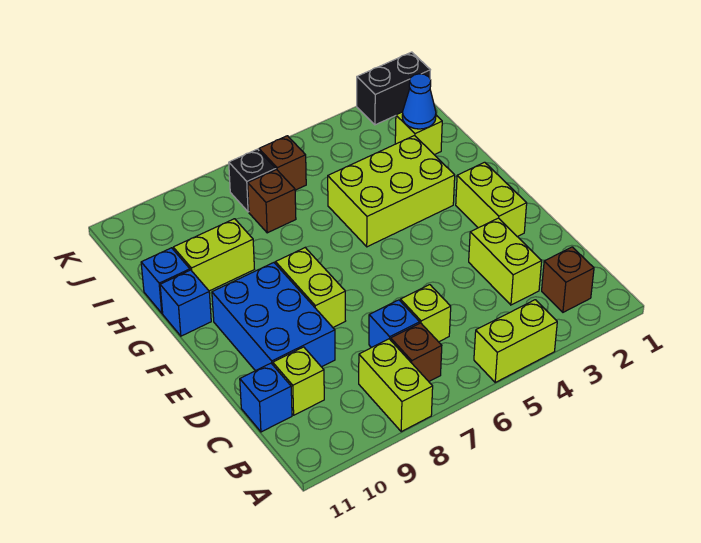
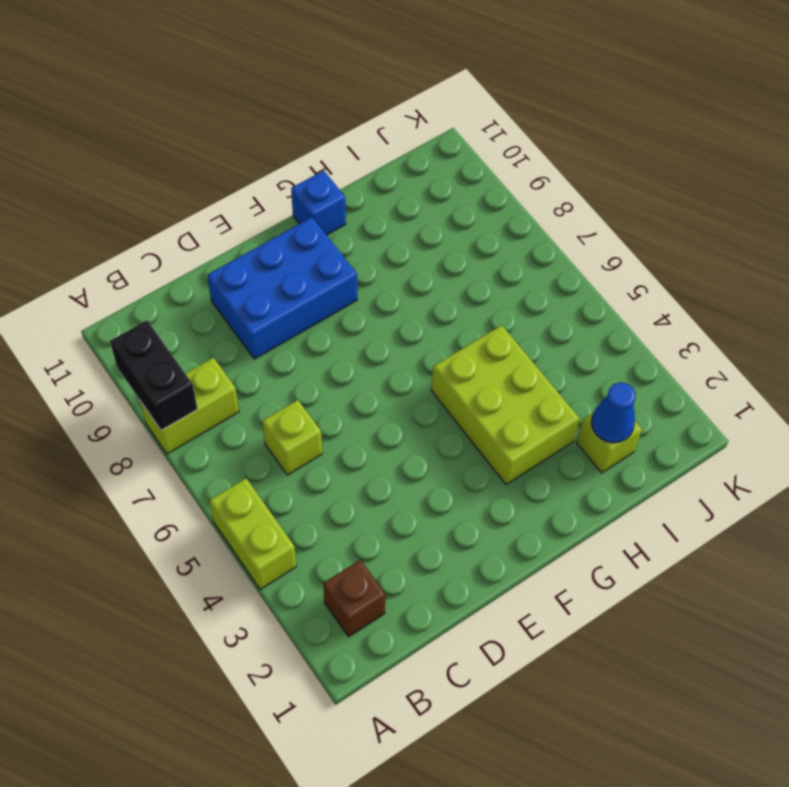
black brick A8:A9 level 2 -> black brick K1:K2 level 1
none -> brown brick B7 level 1
none -> lime brick C3:D3 level 1
none -> blue brick C7 level 1

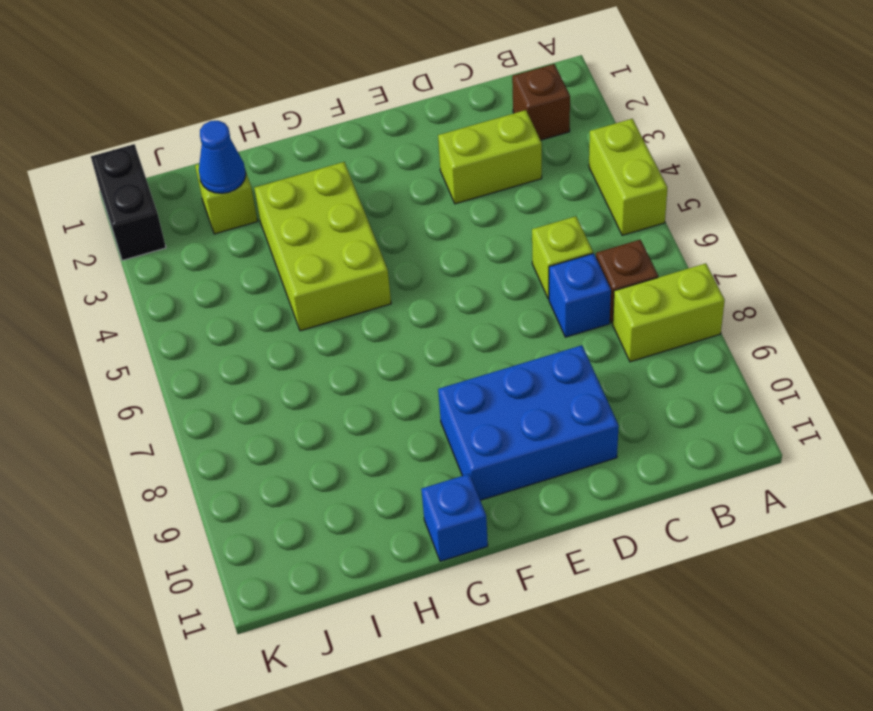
none -> lime brick C10 level 1
none -> blue brick C11 level 1
none -> lime brick E2:F2 level 1

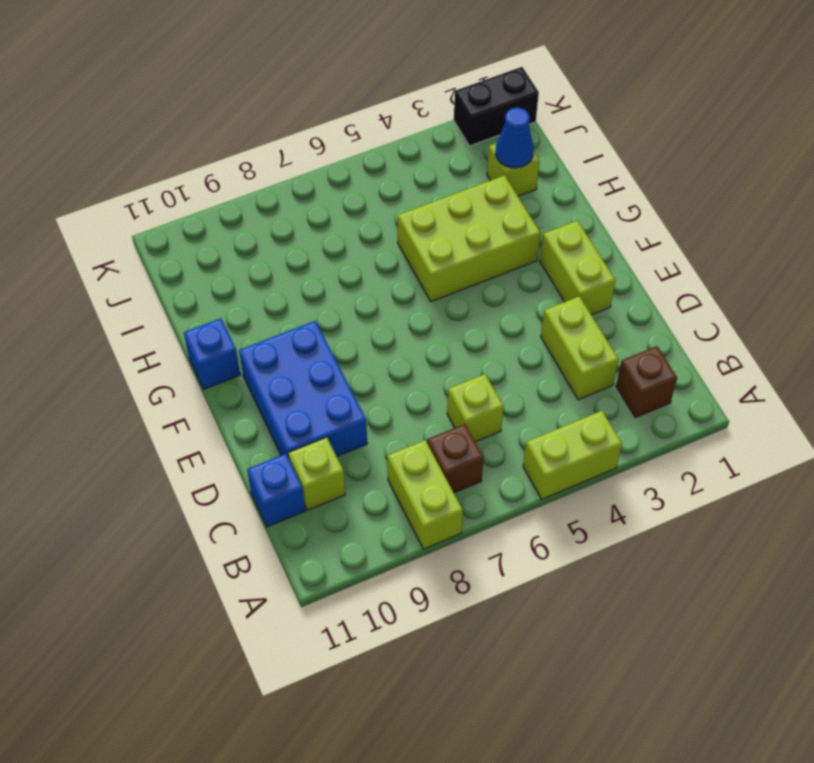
none -> blue brick C7 level 1
none -> lime brick E8:F8 level 1
none -> lime brick H9:H10 level 1

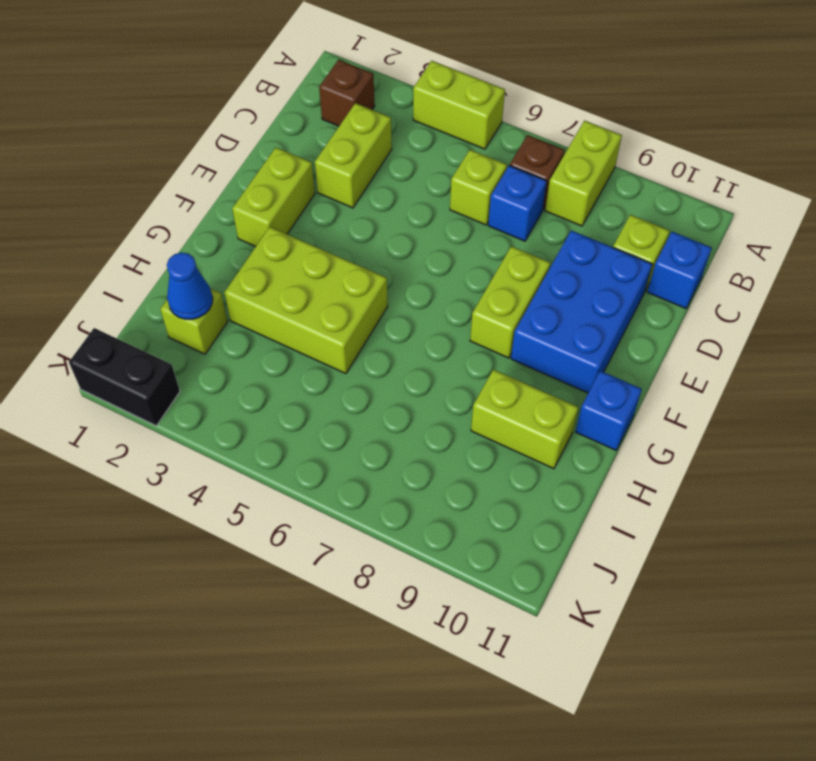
none -> blue brick H11 level 1
none -> brown brick I7 level 1
none -> brown brick J6 level 1

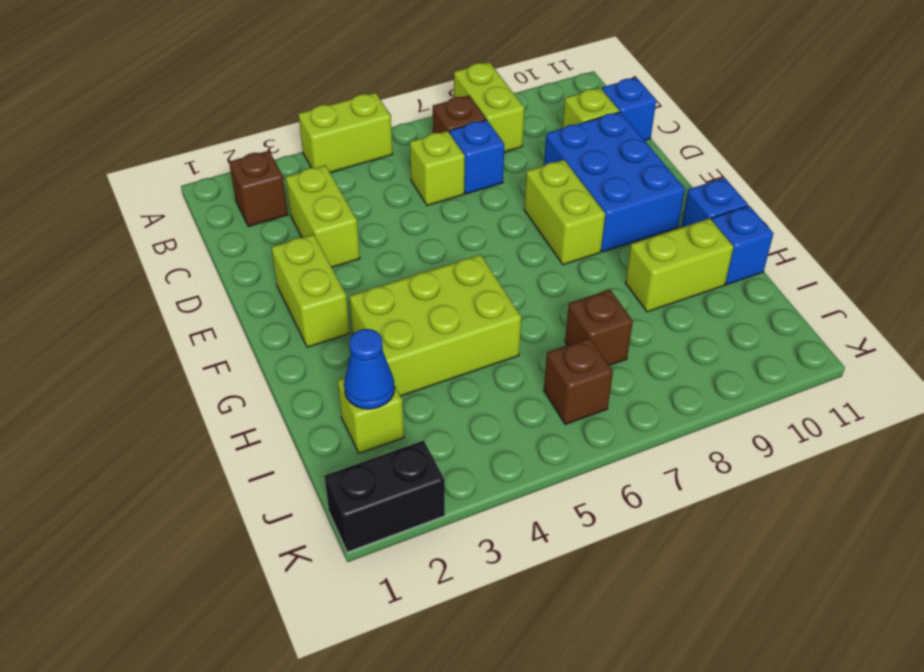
none -> black brick J7 level 1

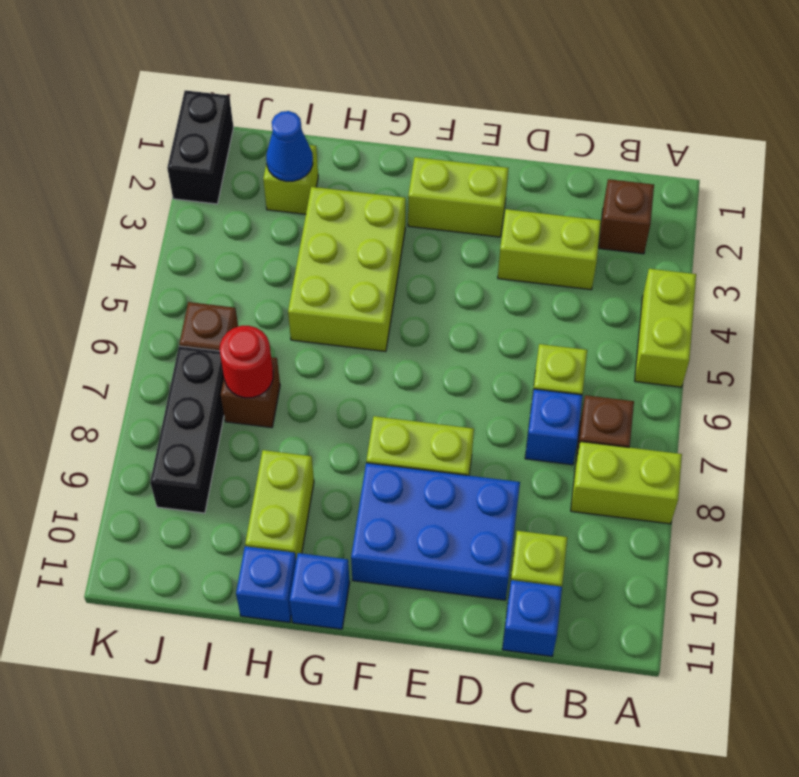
red round brick I7 level 2 -> none
black brick J7:J9 level 1 -> black brick J7 level 1

